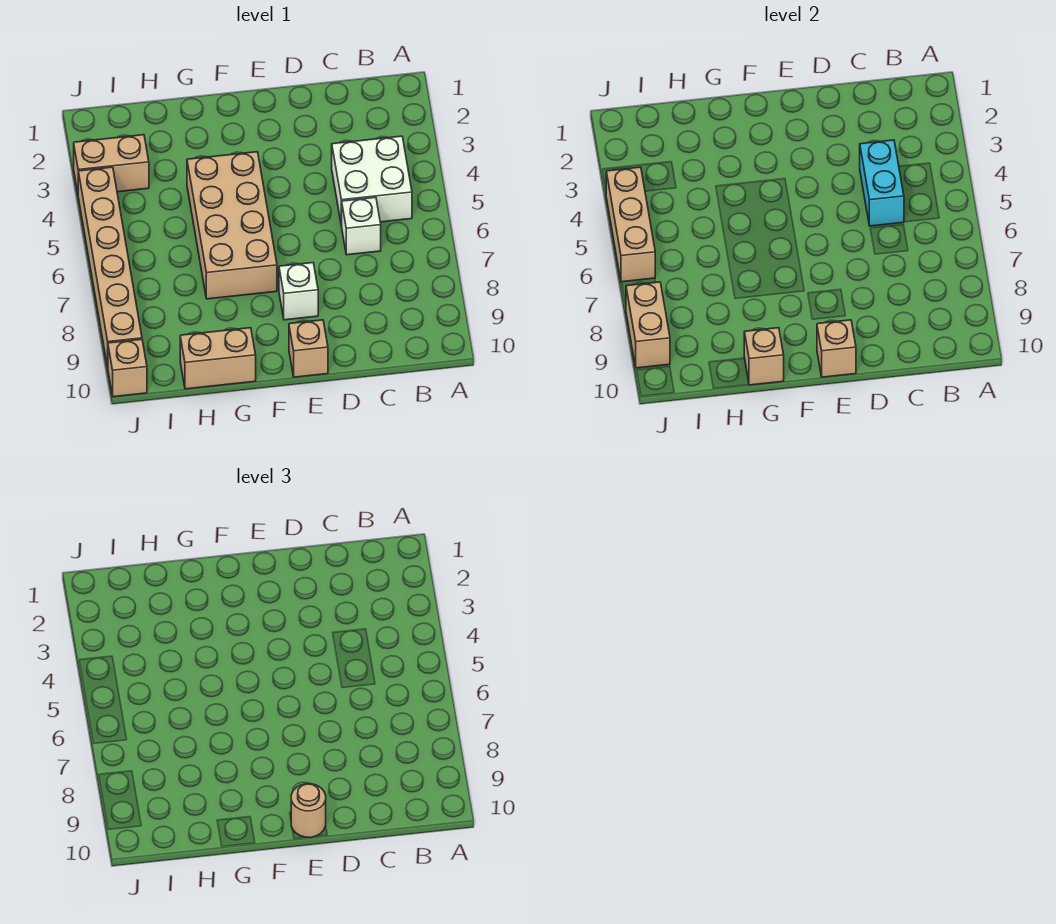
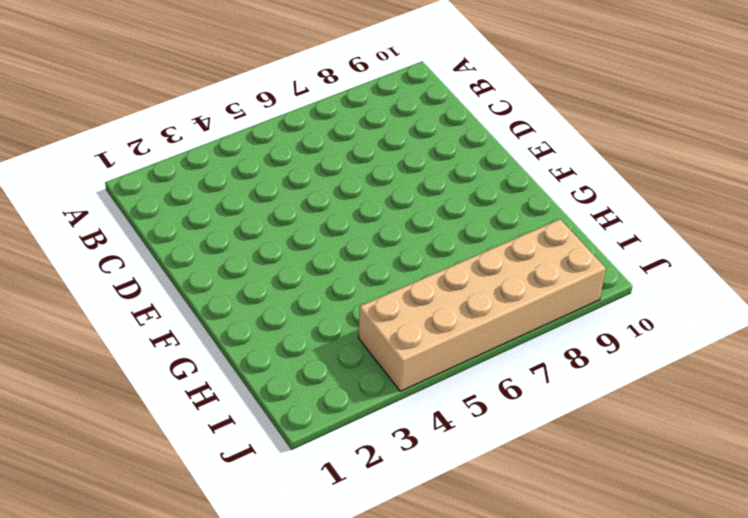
tan brick I4:J9 level 1 -> tan brick J4:J9 level 1
none -> white brick B4:C5 level 1
none -> white brick C6 level 1
none -> white brick E8 level 1

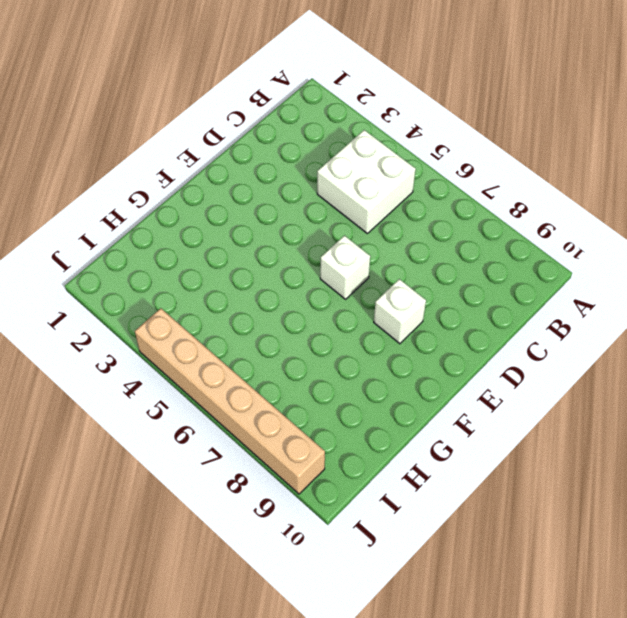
white brick E6 level 1 -> white brick C6 level 1
none -> tan brick E10 level 1
none -> tan brick F4:G7 level 1
none -> tan brick G10:H10 level 1

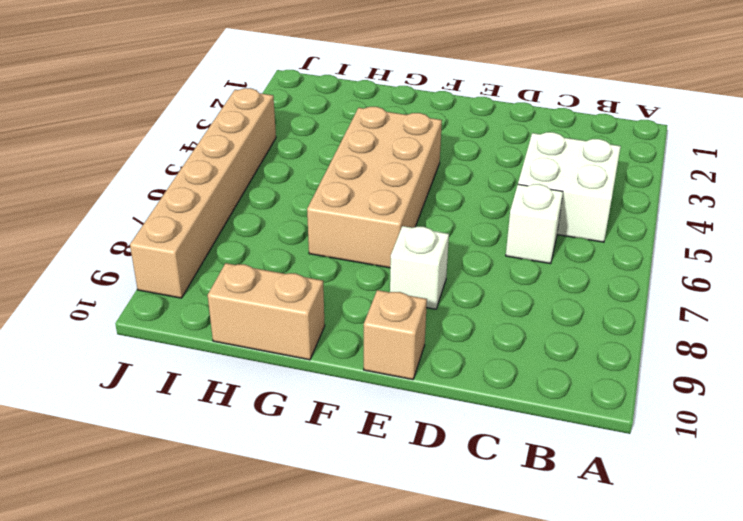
none -> tan brick I3:J3 level 1
none -> tan brick J10 level 1
none -> cyan brick C4:C5 level 2

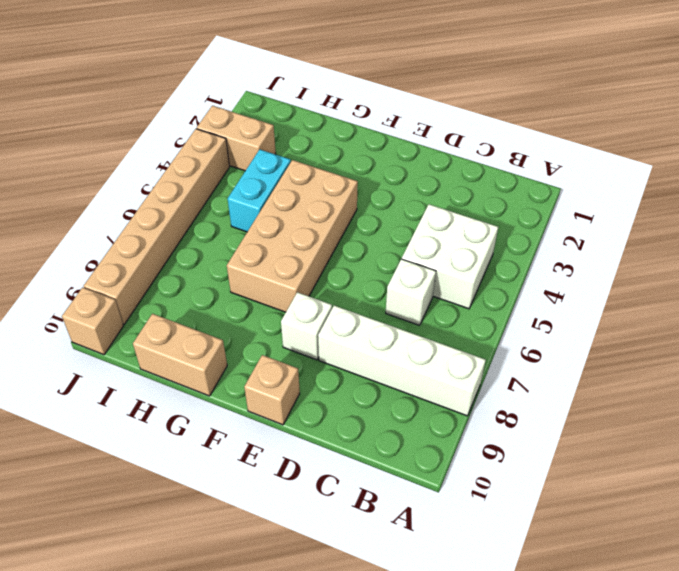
white brick A8:D8 level 1 -> none
cyan brick H4:H5 level 1 -> cyan brick C4:C5 level 2
none -> tan brick E10 level 2
none -> tan brick G10 level 2
none -> tan brick J4:J6 level 2

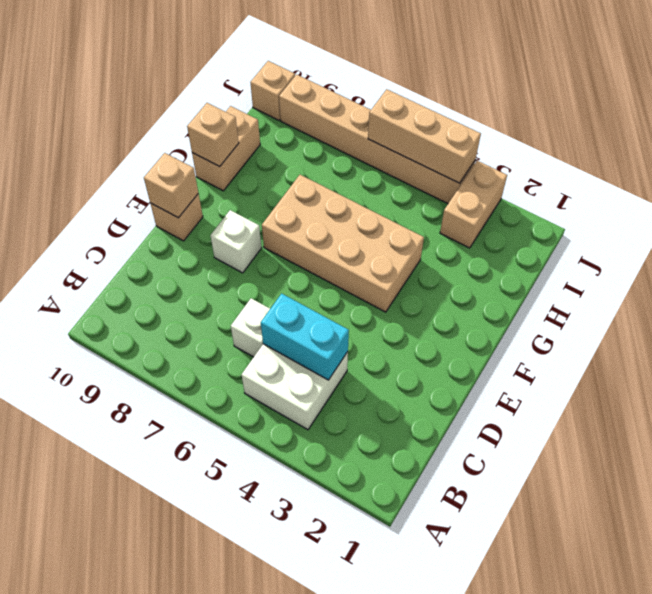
none -> tan brick J8:J9 level 2
none -> tan round brick E10 level 3

